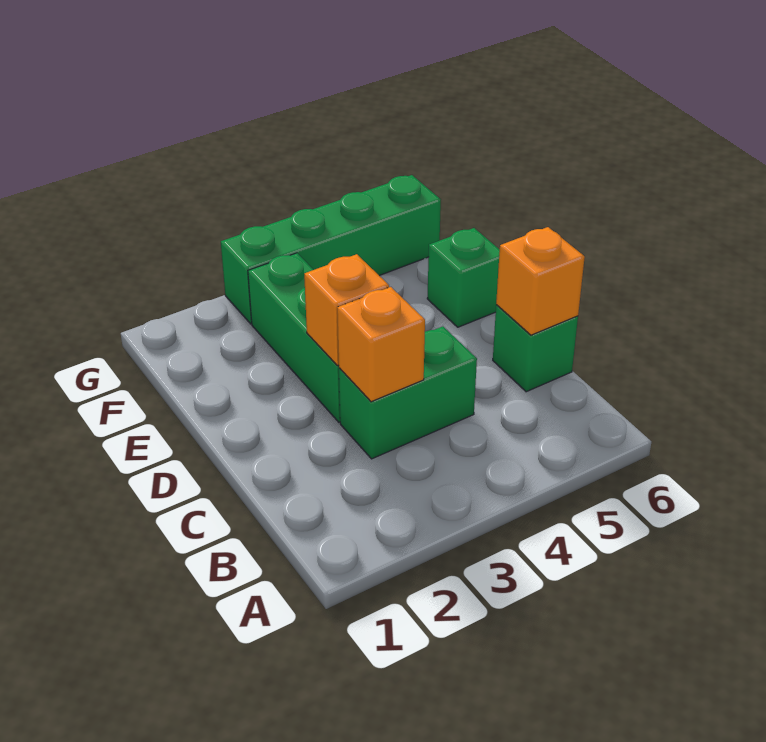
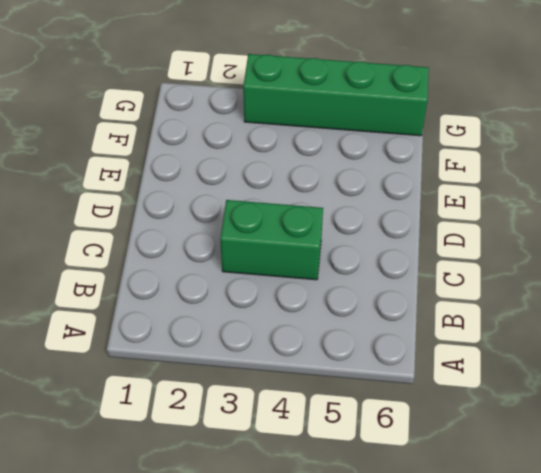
none -> green brick C6 level 1
none -> green brick D3:F3 level 1

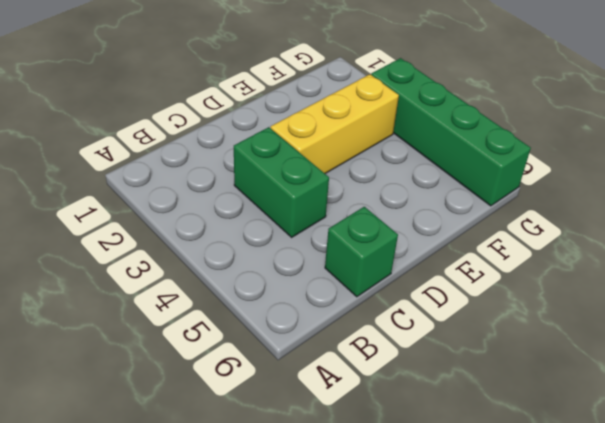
yellow brick D3:F3 level 1 -> green brick D3:F3 level 1
none -> green brick E6 level 1
none -> orange brick C3 level 2

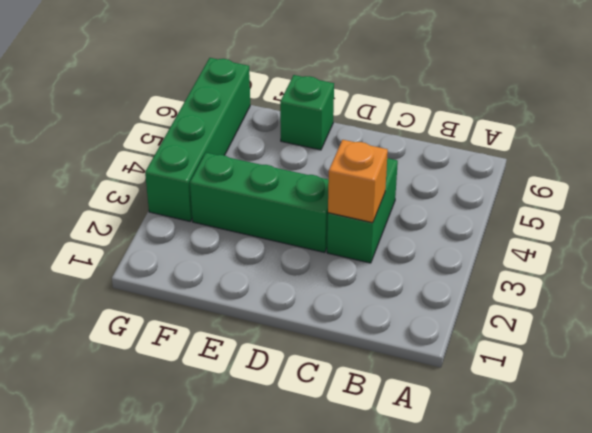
none -> green brick C6 level 1
none -> orange brick C6 level 2

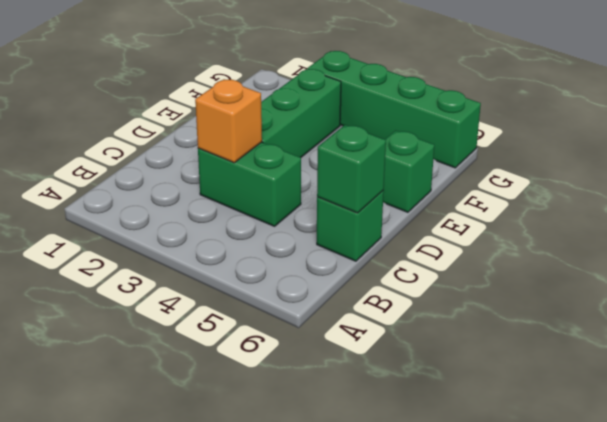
green brick C6 level 2 -> orange brick C6 level 2
none -> orange brick D3 level 2

